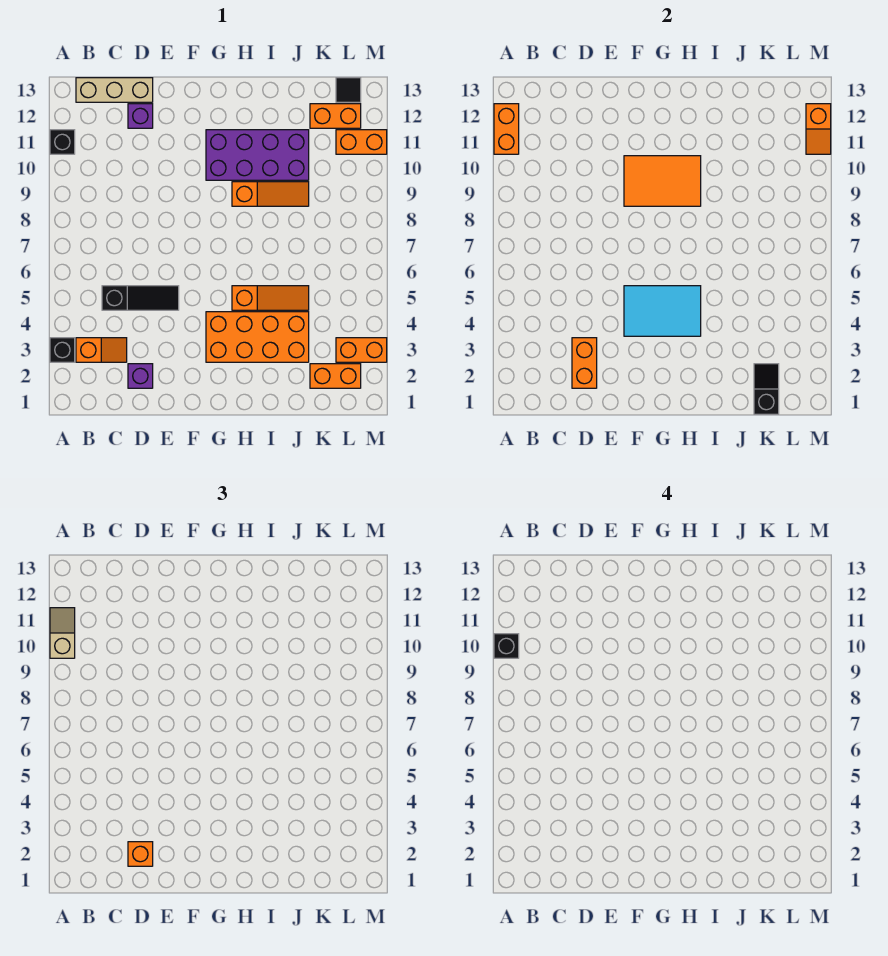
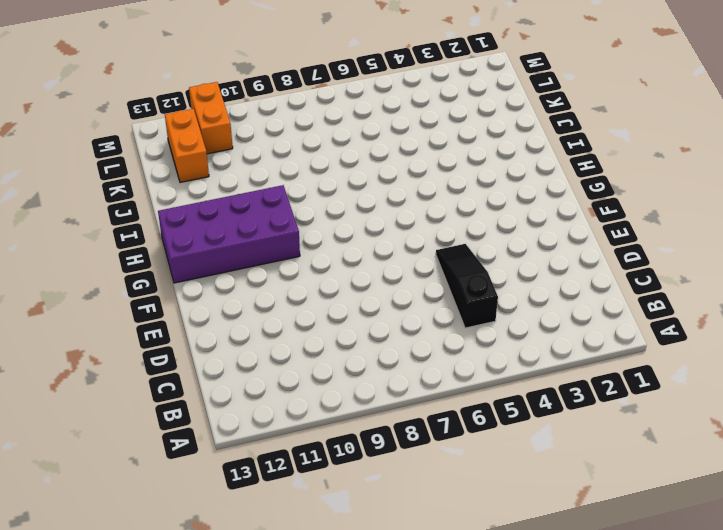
purple brick G10:H13 level 1 -> purple brick G10:J11 level 1
none -> black brick A3 level 1
none -> black brick A11 level 1
none -> orange slope B3:C3 level 1 top B

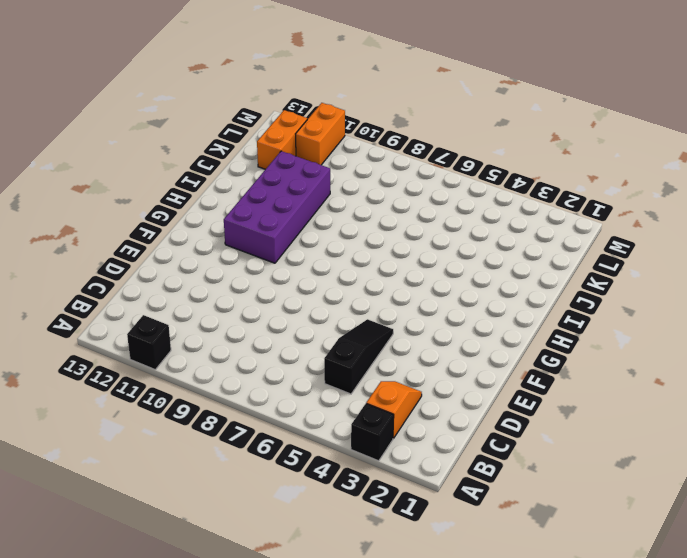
none -> tan brick B13:D13 level 1
none -> purple brick D2 level 1
none -> purple brick D12 level 1

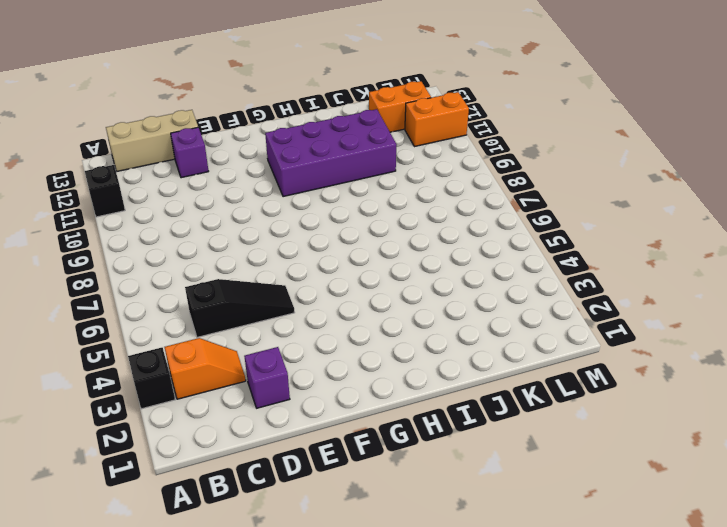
none -> orange brick G3:J4 level 1
none -> orange slope H5:J5 level 1 top H
none -> orange slope H9:J9 level 1 top H

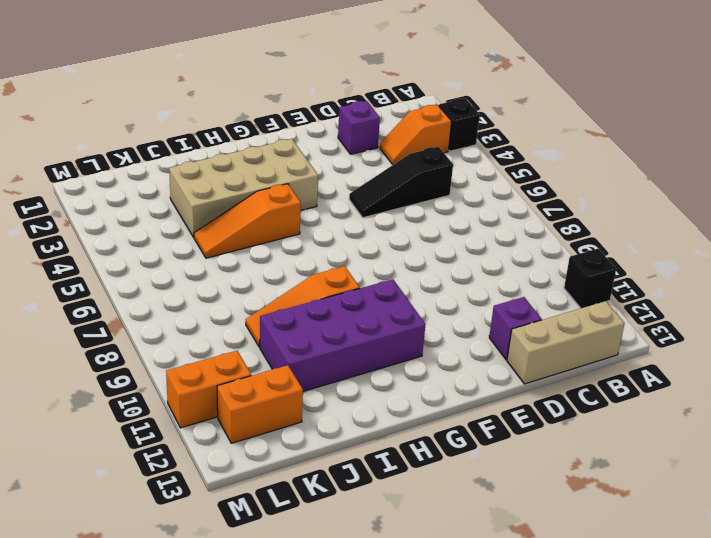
tan brick G3:J4 level 1 -> orange brick G3:J4 level 1
none -> orange brick K2:L2 level 1
none -> orange brick L3:M3 level 1
none -> black tile L13 level 1

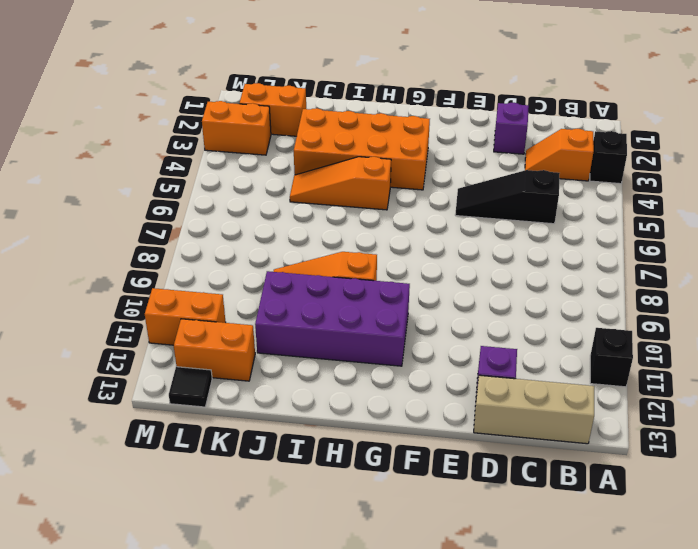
none -> orange brick A11:A12 level 2
none -> orange brick D2:D3 level 2
none -> cyan tile F4:H5 level 2

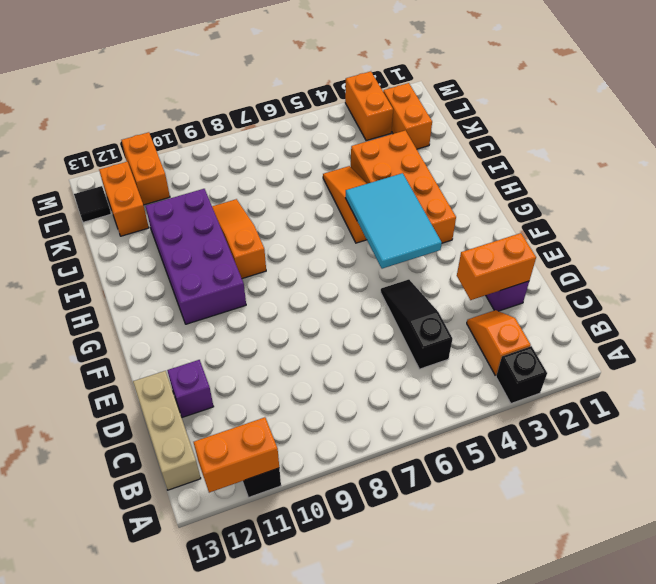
none -> orange tile F9:H10 level 2
none -> black slope K1:K2 level 2 top 1
none -> orange slope M11:M12 level 2 top 12

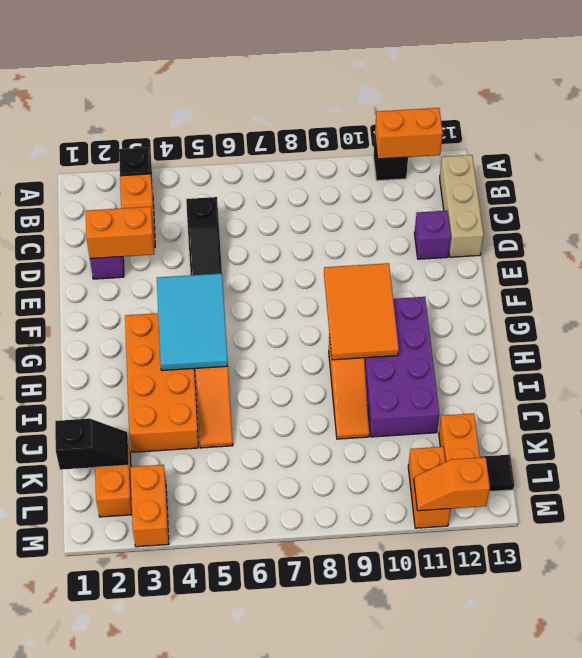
none -> tan slope A10:A11 level 3 top 10
none -> orange brick D2 level 3
none -> black brick A10 level 4

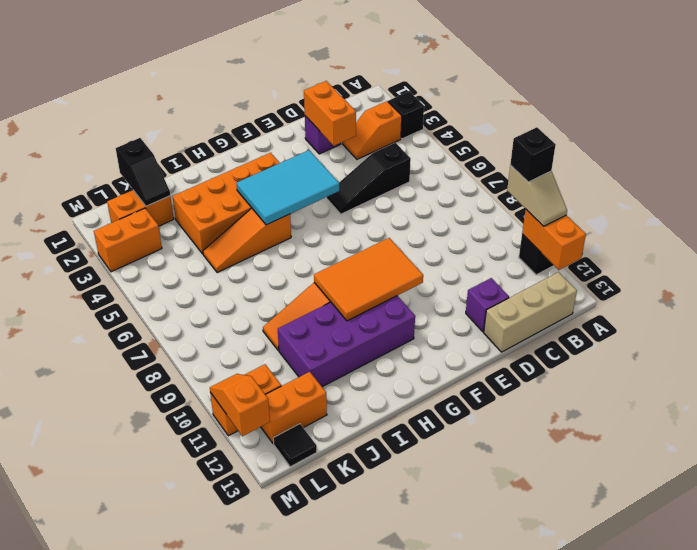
none -> orange brick D2 level 3

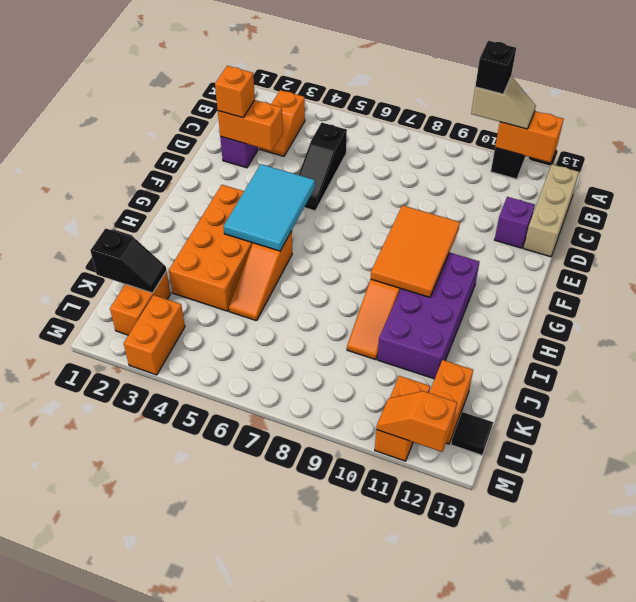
none -> black brick A3 level 1

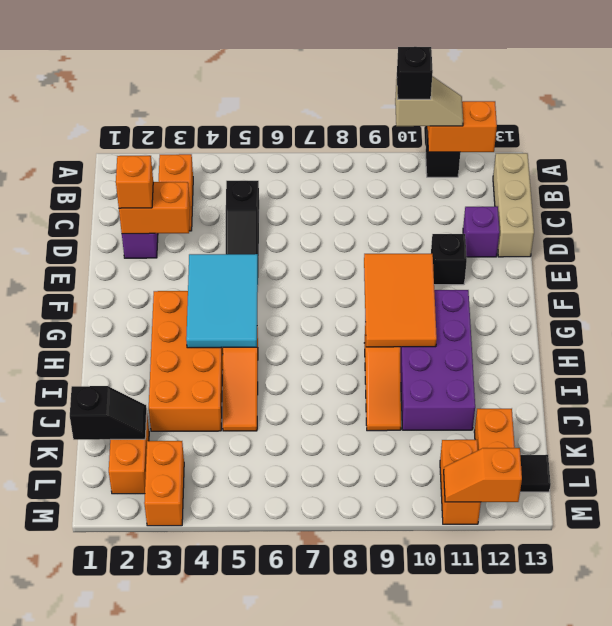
black brick E11 level 1 -> black brick A3 level 1

